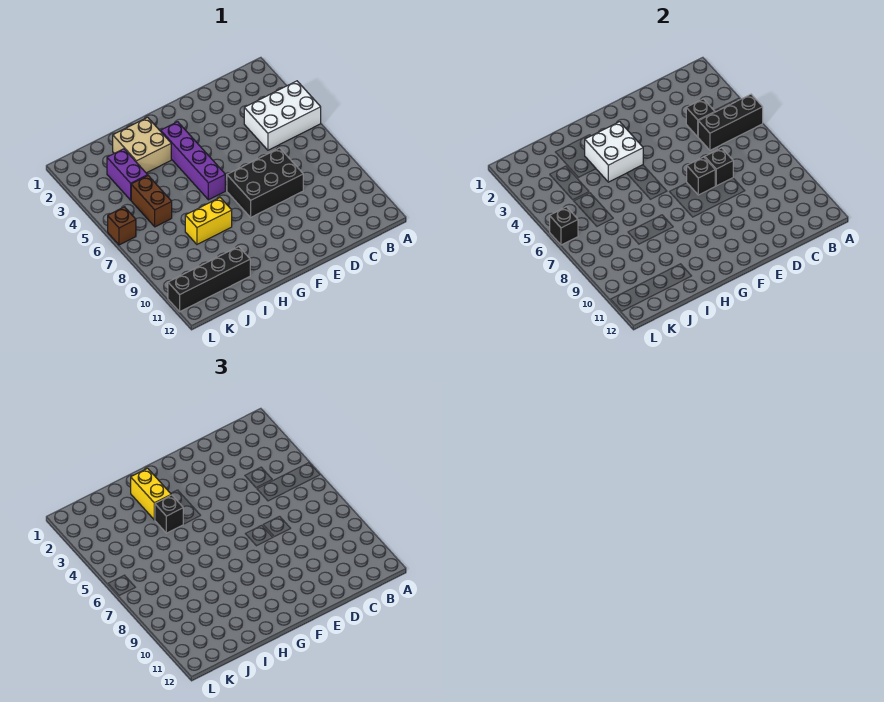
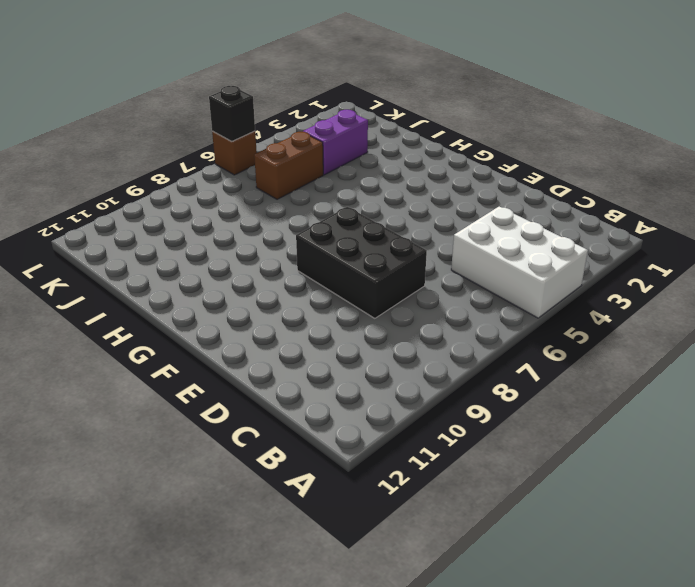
none -> purple brick G3:G6 level 1
none -> tan brick H2:I3 level 1
none -> yellow brick H8:I8 level 1

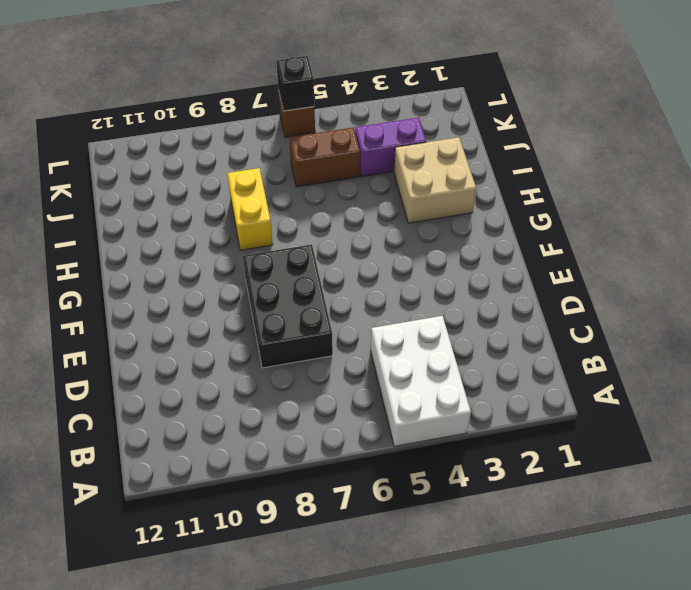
none -> purple brick G3:G6 level 1
none -> black brick I11:L11 level 1
none -> black brick A5:C5 level 2

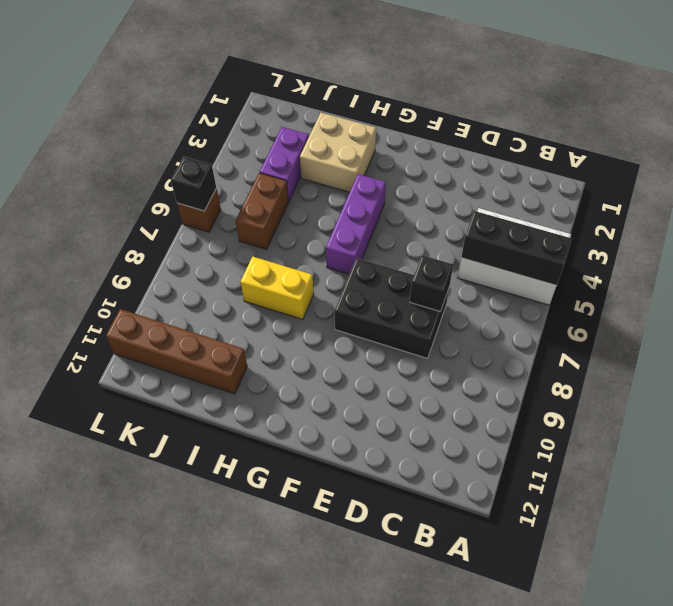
purple brick G4:G6 level 1 -> purple brick G3:G6 level 1
brown brick I11:L11 level 1 -> black brick I11:L11 level 1
none -> black brick C4 level 2
none -> black brick E7 level 2
none -> white brick G3:H4 level 2

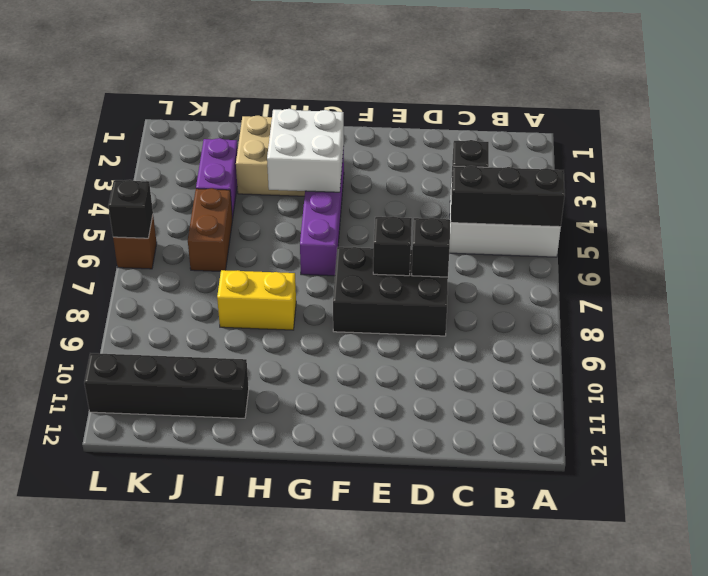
none -> yellow brick H2:H3 level 3
none -> black brick H4 level 3

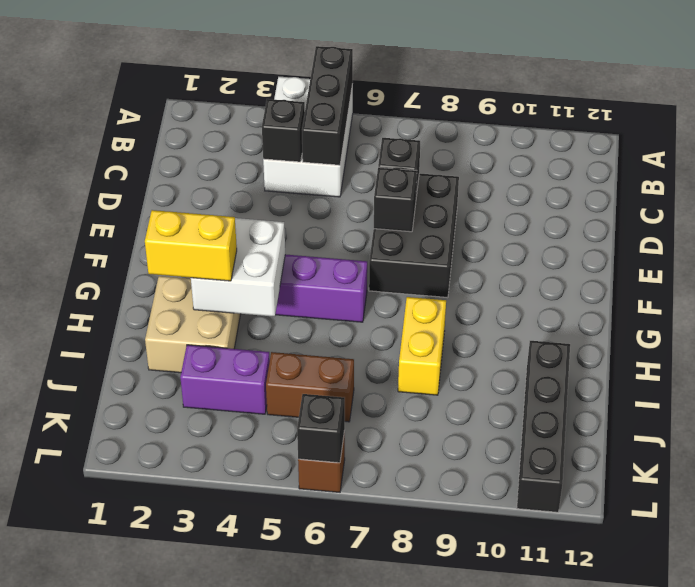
none -> black brick H4 level 3

